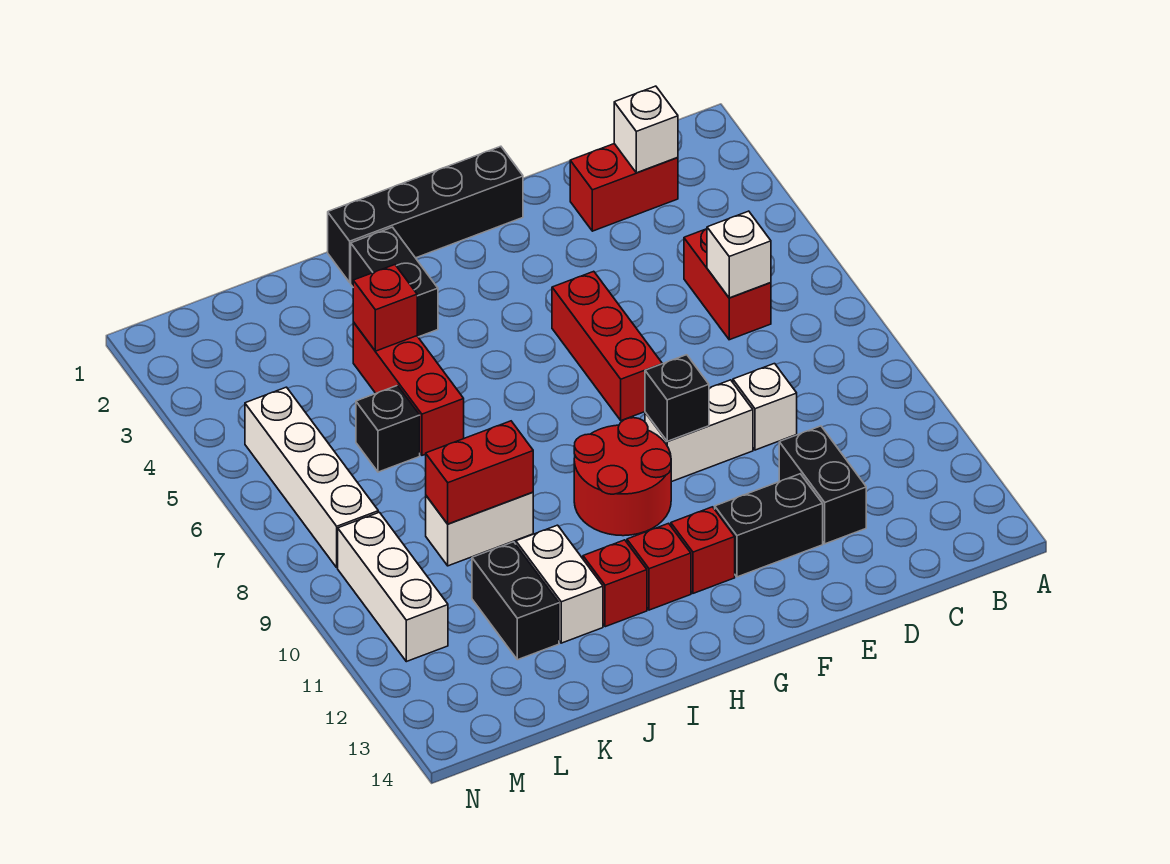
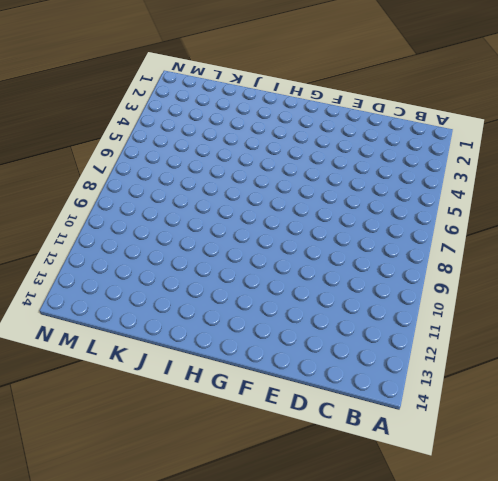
none -> red brick C2:D2 level 1
none -> red brick C5:C6 level 1
none -> white brick D9 level 1

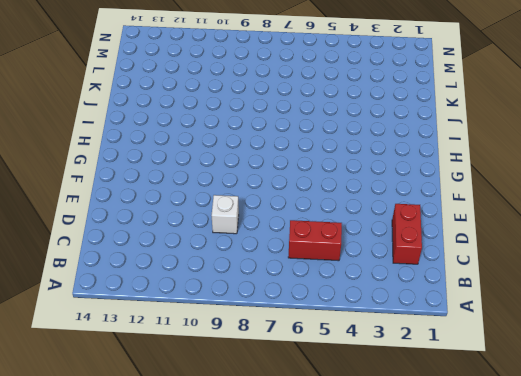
none -> black brick D11:D12 level 1
none -> white brick E9:F9 level 1
none -> black brick E12:F12 level 1

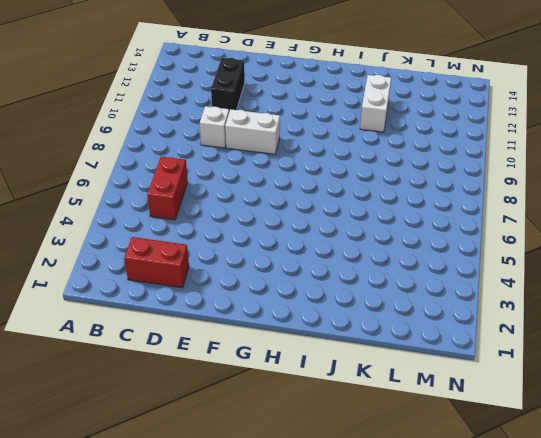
none -> black brick E12:F12 level 1
none -> black brick F1:I1 level 1
none -> red brick F5:F7 level 1

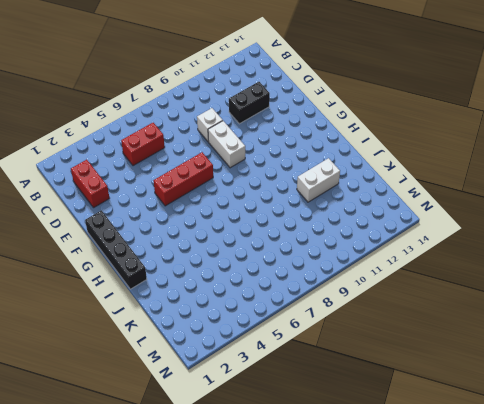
none -> black brick E12:F12 level 1
none -> red round brick G9:H10 level 1
none -> red brick G12 level 1

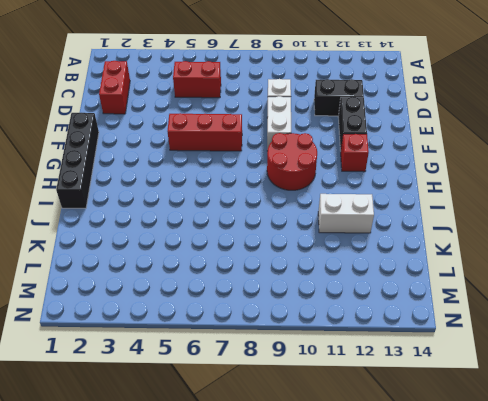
none -> red brick H12 level 1
none -> black brick I2:I3 level 1
none -> red brick I12 level 1

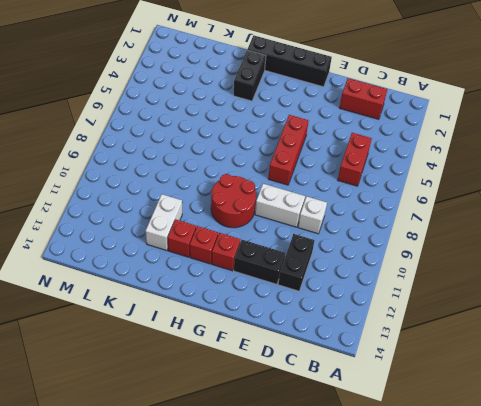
none -> red brick J4:J6 level 1
none -> white brick J9:K9 level 1
none -> black brick K6 level 1

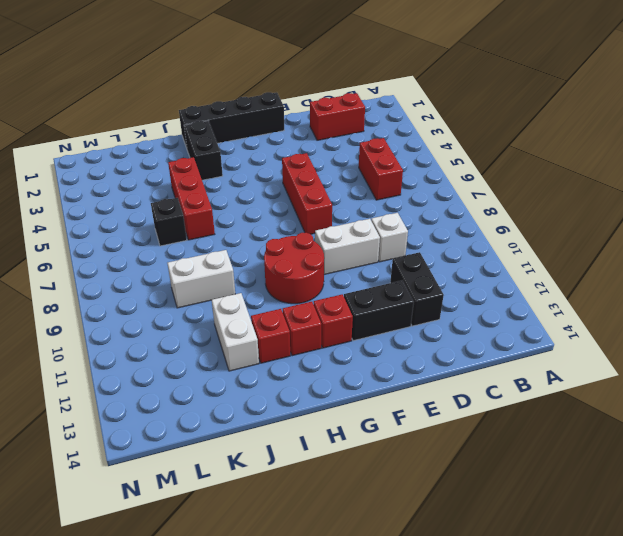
none -> black brick K11:K12 level 1
none -> white brick M5:M8 level 1
none -> white brick M9:M11 level 1

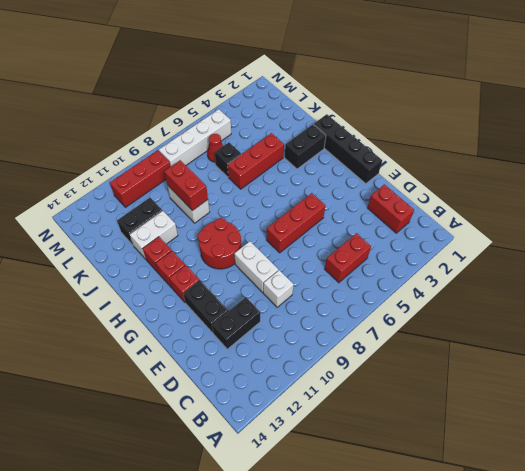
red cone L6 level 1 -> none
red brick M9:M11 level 1 -> white brick M9:M11 level 1
none -> white brick C2 level 2
none -> white brick C6 level 2
none -> black brick F9 level 2

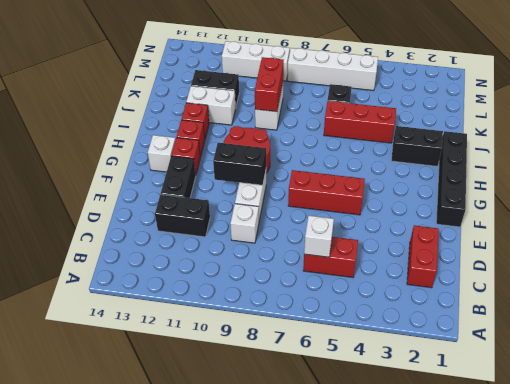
black brick F9:F10 level 2 -> black brick F9 level 2
white brick G13 level 1 -> white brick C2 level 2
none -> red brick J4 level 2

